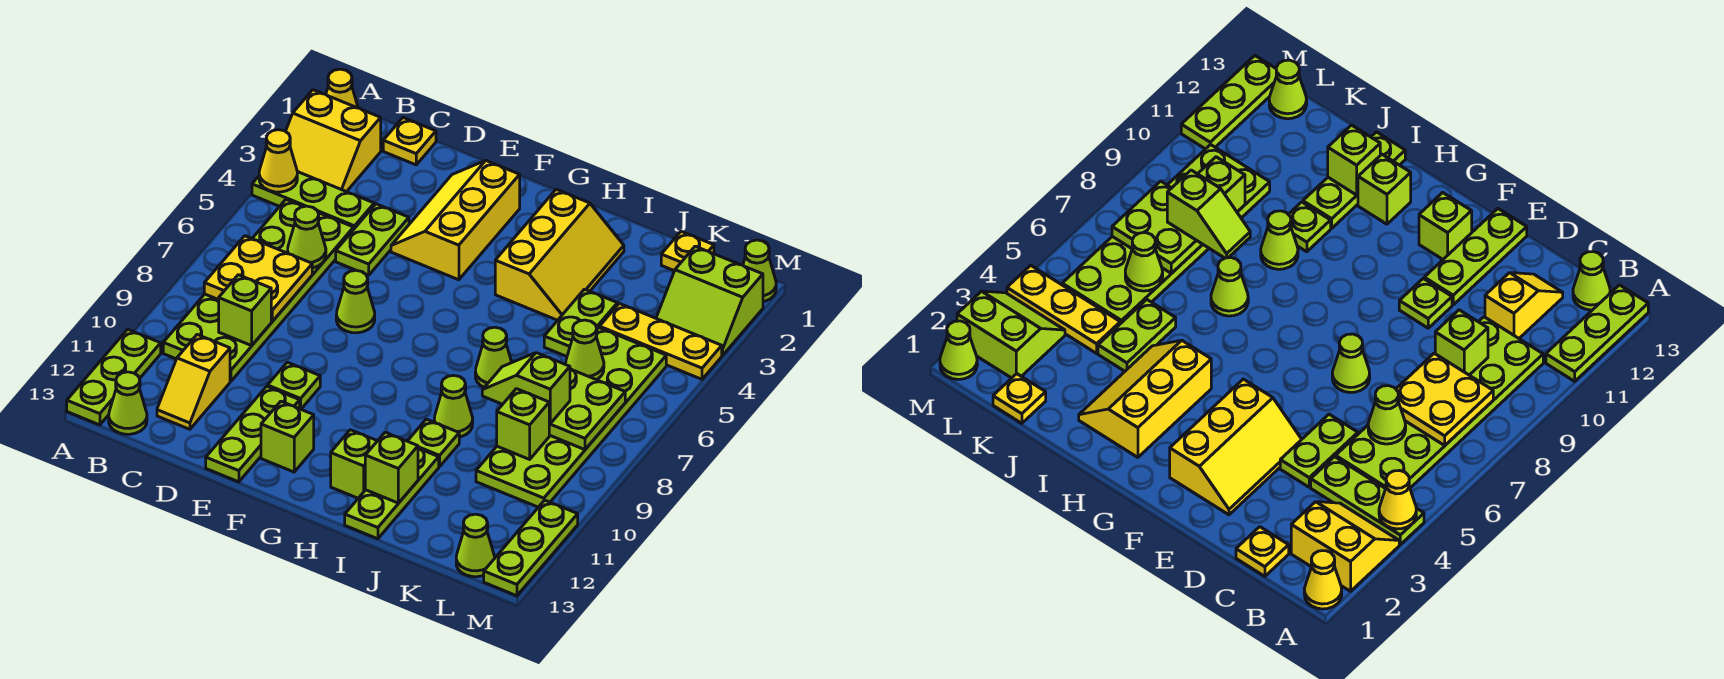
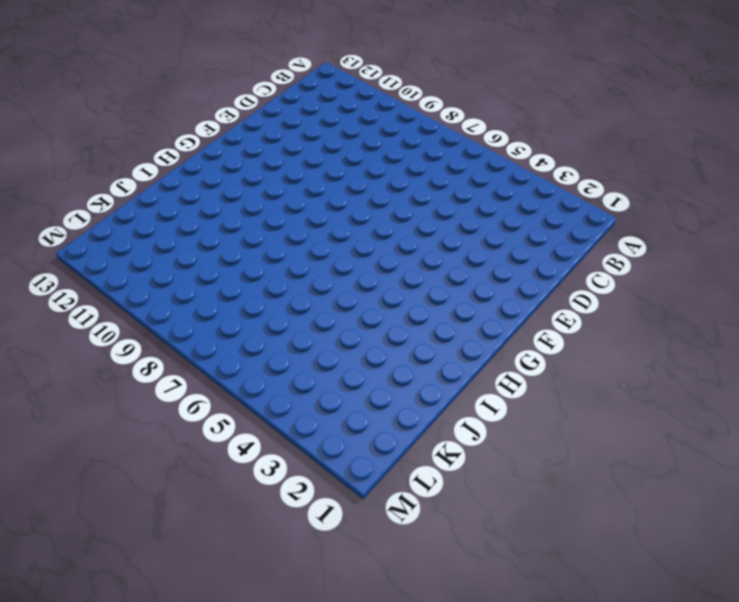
none -> yellow cone A1 level 1
none -> yellow slope A2:B3 level 1 top 2
none -> lime plate A4:C4 level 1
none -> lime plate A11:A13 level 1

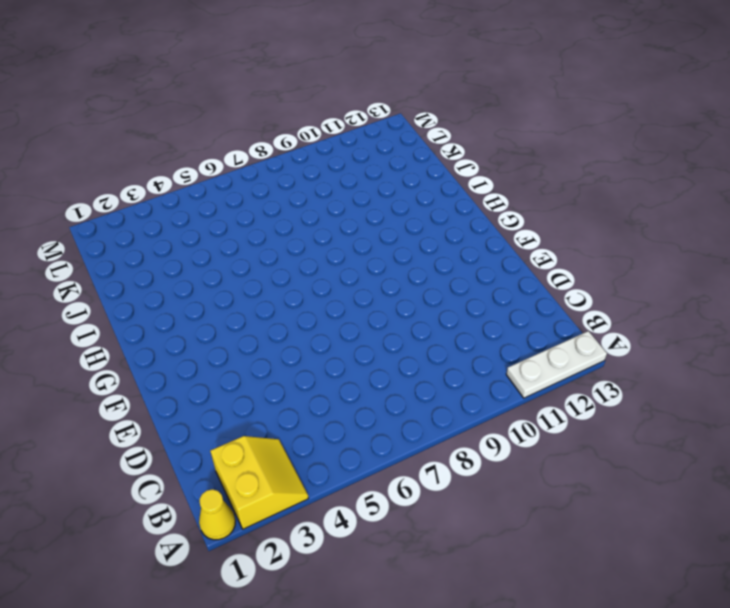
white plate A11:A13 level 1 -> lime plate A11:A13 level 1
none -> lime plate A4:C4 level 1
none -> lime plate B5:C10 level 1
none -> lime cone B13 level 1
none -> yellow plate C1 level 1

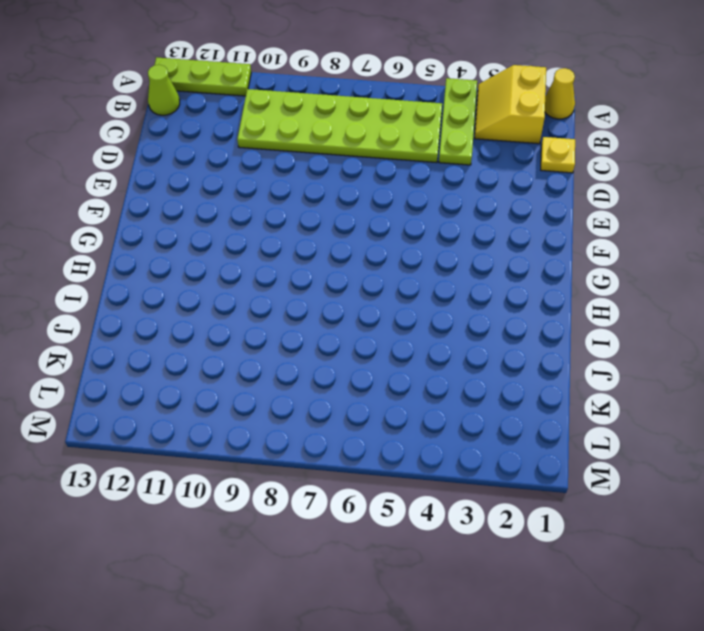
none -> yellow slope C11:C12 level 1 top 11
none -> lime plate D4:D5 level 1
none -> yellow slope E2:F4 level 1 top F
none -> lime cone E7 level 1

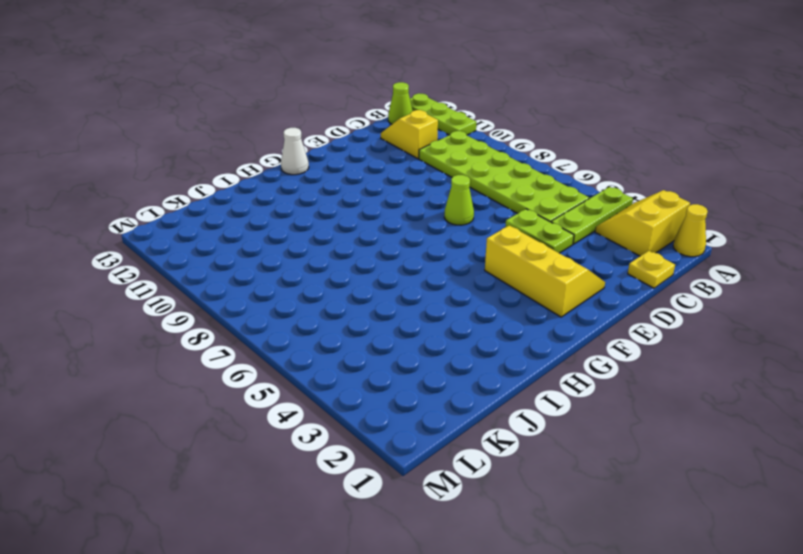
white cone G13 level 1 -> none
none -> lime plate E10 level 1
none -> lime plate E11:E13 level 1
none -> lime brick F12 level 1
none -> yellow slope H2:I4 level 1 top H

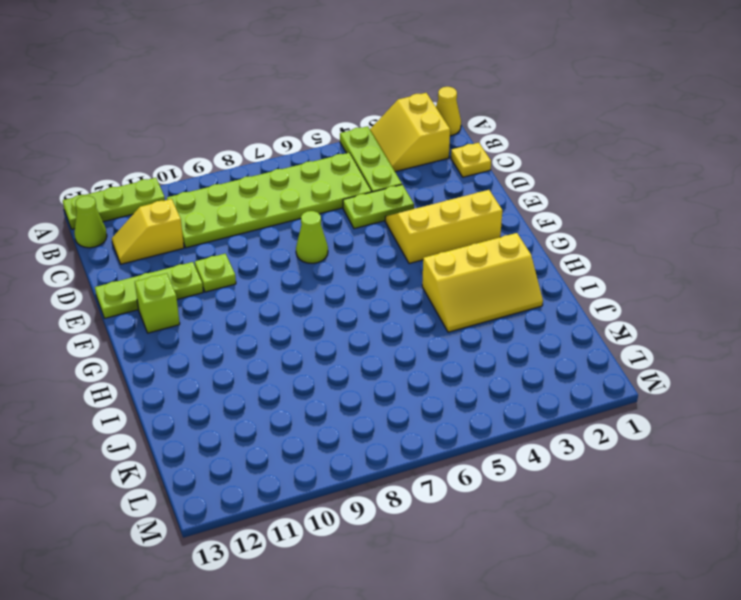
none -> lime brick H12 level 1
none -> lime cone I7 level 1
none -> lime cone I9 level 1
none -> lime plate I10 level 1

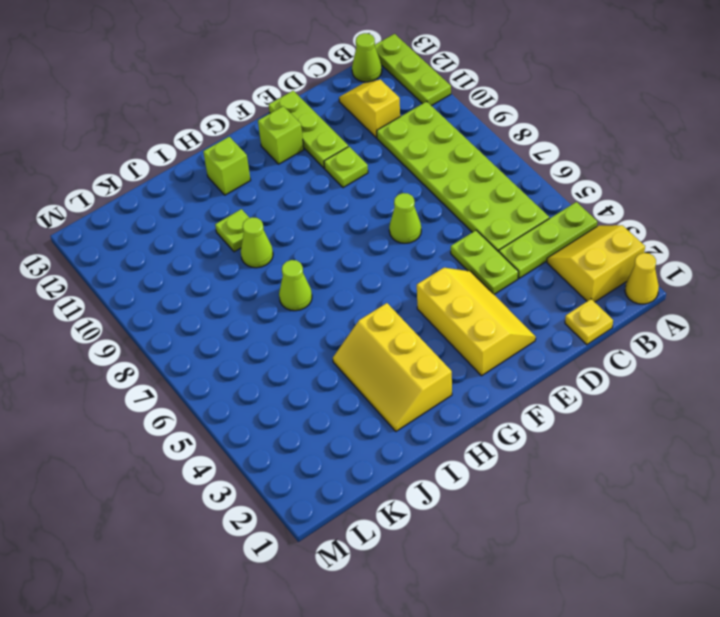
none -> lime plate I11:I13 level 1
none -> lime plate J4:J5 level 1
none -> yellow plate K1 level 1
none -> yellow plate K4:M4 level 1

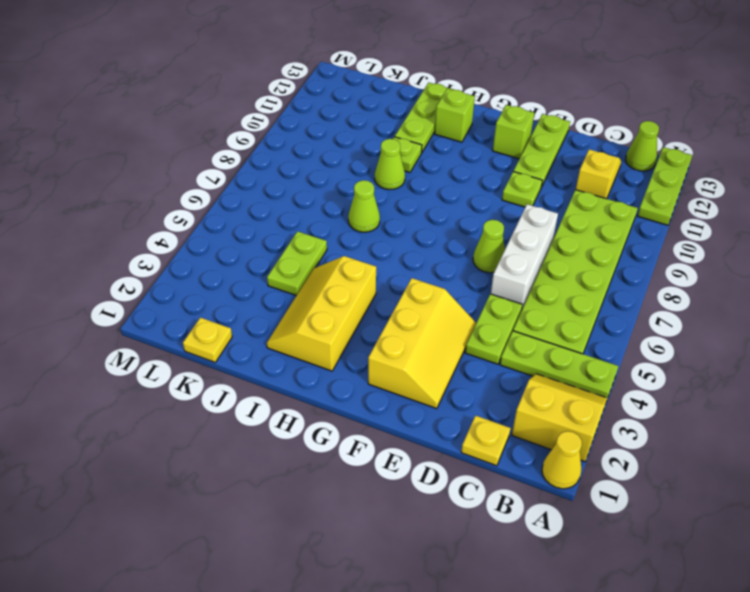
white brick D6:D8 level 1 -> none
none -> yellow plate K4:M4 level 1
none -> lime plate K5:L10 level 1
none -> lime slope L2:M3 level 1 top 2
none -> lime cone L13 level 1

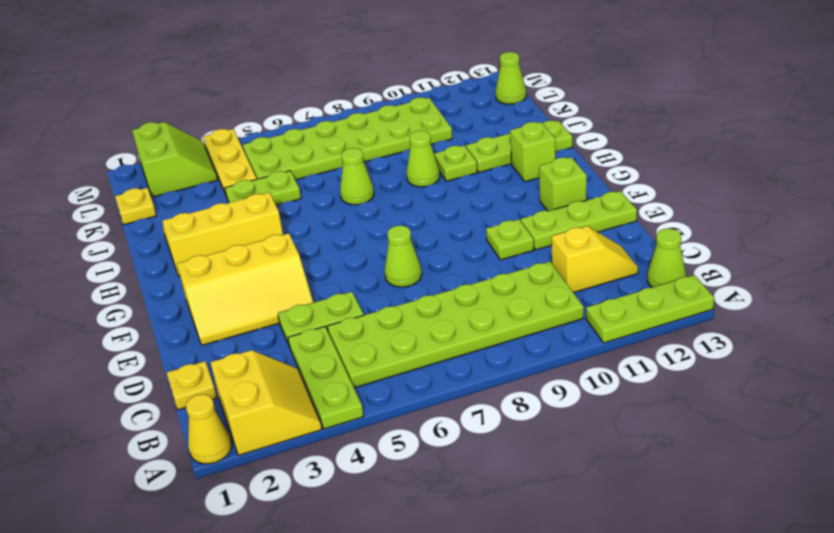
none -> lime cone M1 level 1
none -> lime plate M11:M13 level 1
none -> yellow cone A4 level 2
none -> yellow plate B7:C8 level 2

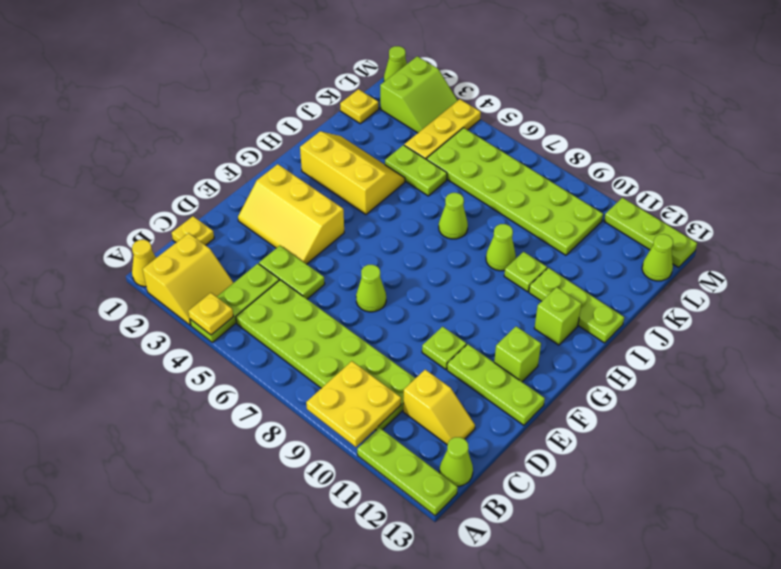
yellow plate A4 level 2 -> yellow cone A4 level 2
yellow plate A9:B10 level 2 -> yellow plate B7:C8 level 2
none -> lime cone C6 level 2
none -> lime brick C9 level 2
none -> lime brick I12 level 2
none -> lime cone K6 level 2

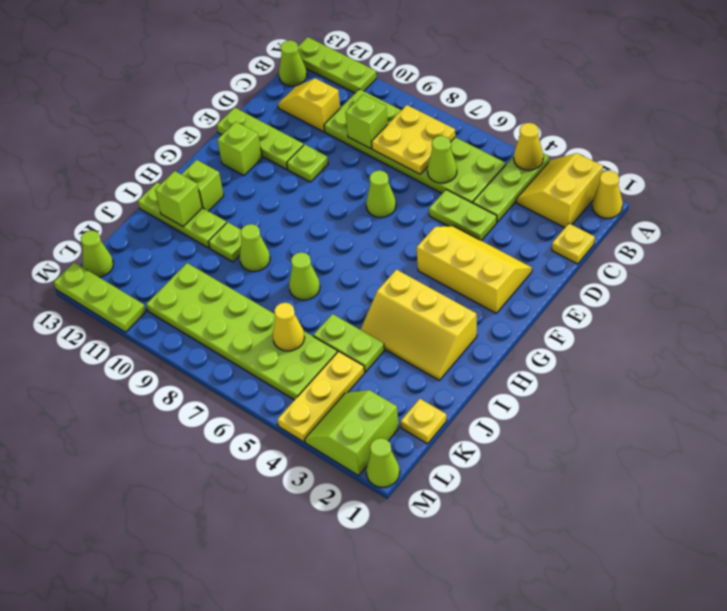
yellow cone K6 level 2 -> lime cone K6 level 2
none -> lime plate K7:L8 level 2
none -> lime brick K9 level 2
none -> lime slope J8:K8 level 3 top K

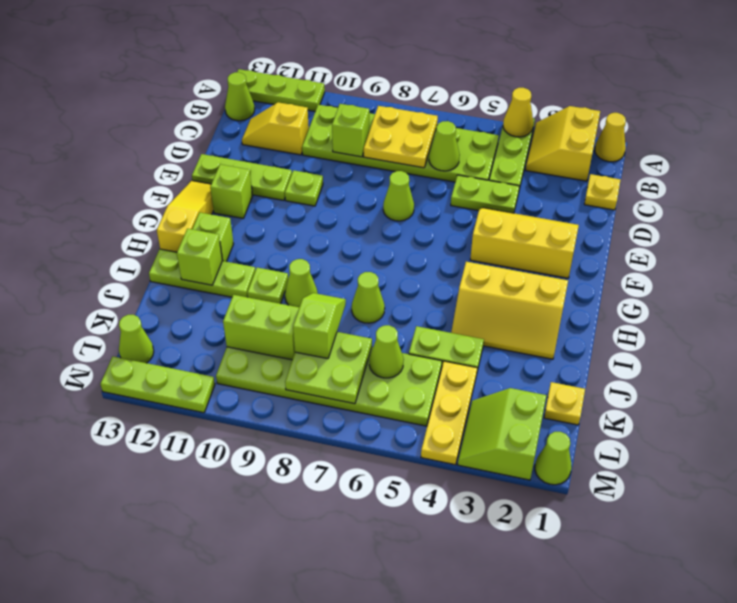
yellow slope F13:H13 level 1 top H -> none
lime brick K9:K10 level 2 -> lime brick K9 level 2

